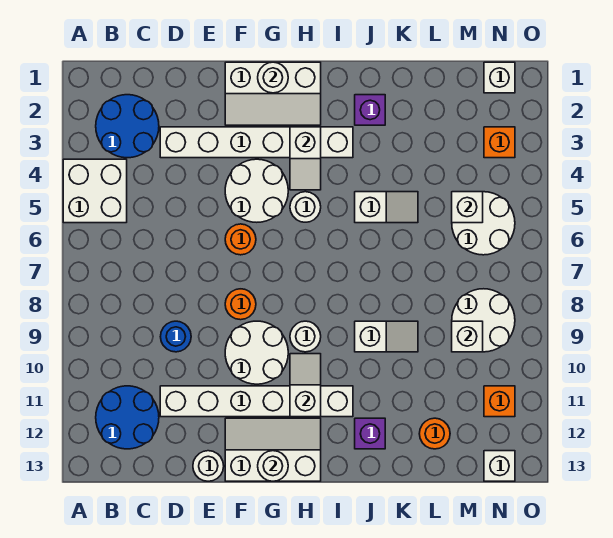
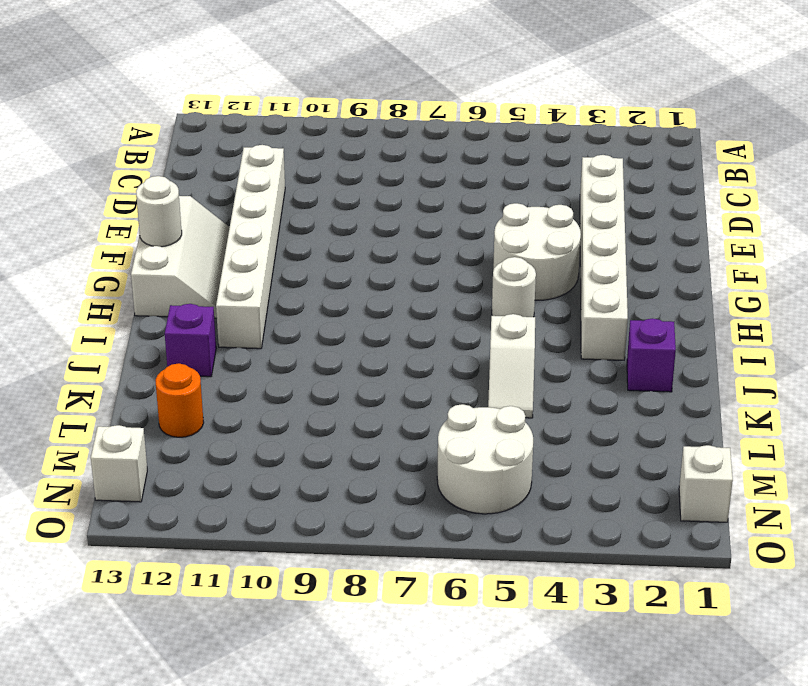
none -> white brick A4:B5 level 1
none -> blue round brick B2:C3 level 1
none -> blue round brick B11:C12 level 1
none -> blue round brick D9 level 1

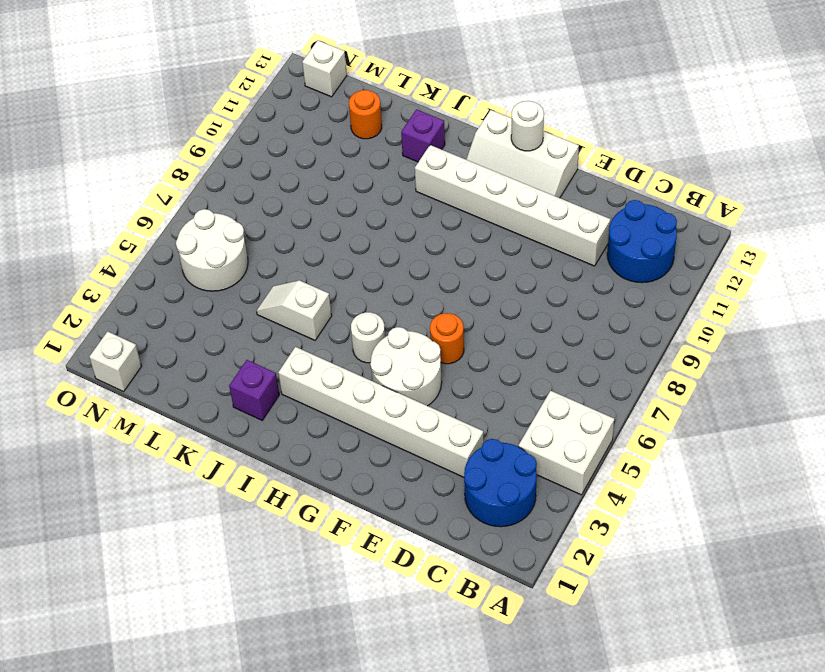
none -> blue round brick D9 level 1
none -> white round brick E13 level 1
none -> white slope F1:H2 level 1 top 1
none -> orange round brick F8 level 1

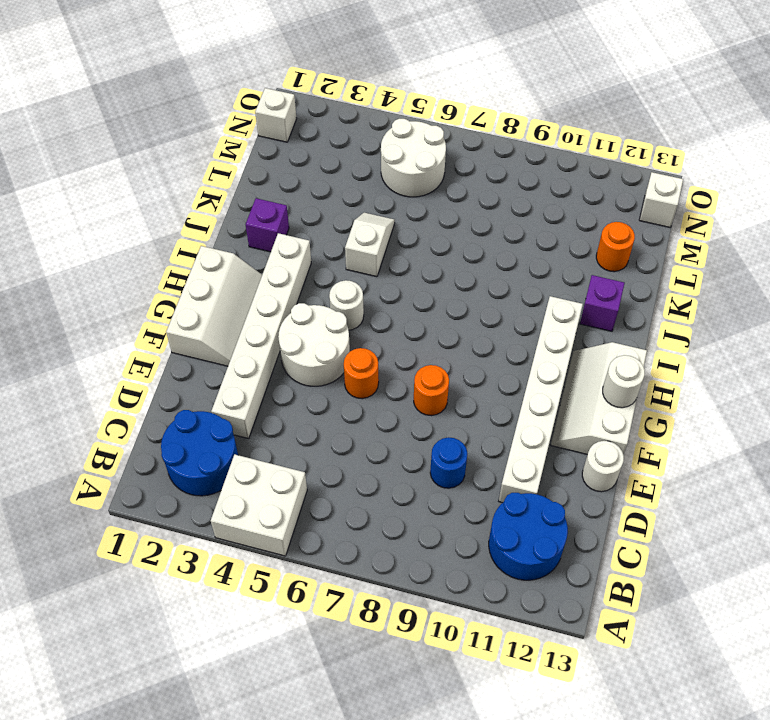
none -> white round brick F9:G10 level 1
none -> white round brick H9 level 1
none -> white slope J9:K9 level 1 top J
none -> white round brick M8:N9 level 1

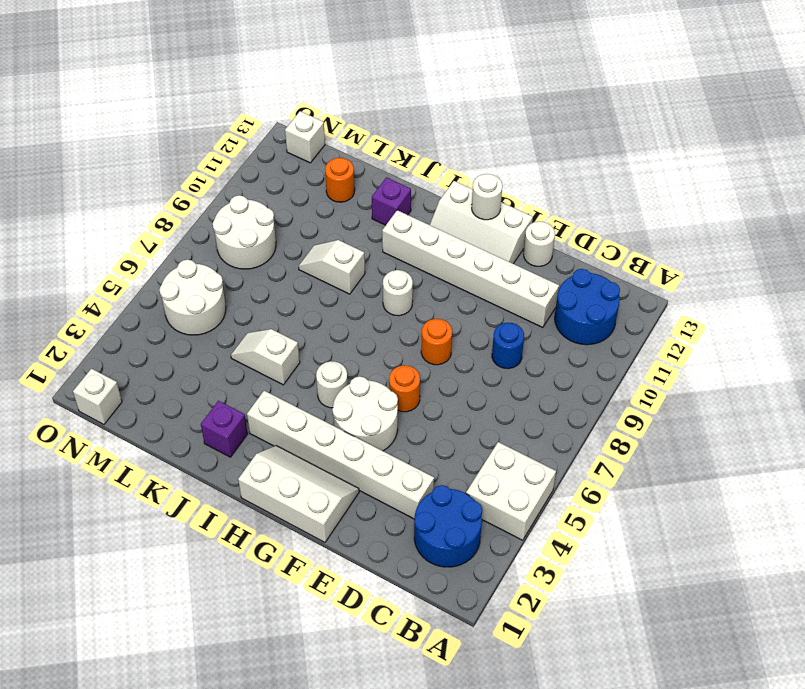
none -> white round brick F9:G10 level 1
none -> orange brick N3 level 1
none -> orange brick N11 level 1
none -> white round brick G1 level 2

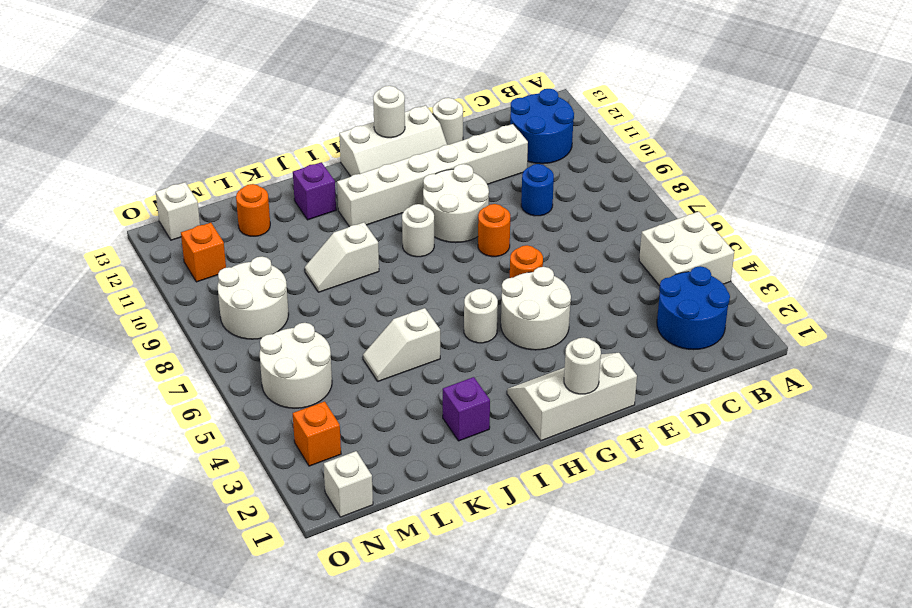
none -> white brick D3:I3 level 1
none -> white slope H3:H4 level 2 top 3
none -> white slope H10:H11 level 2 top 11
none -> white brick M5 level 2

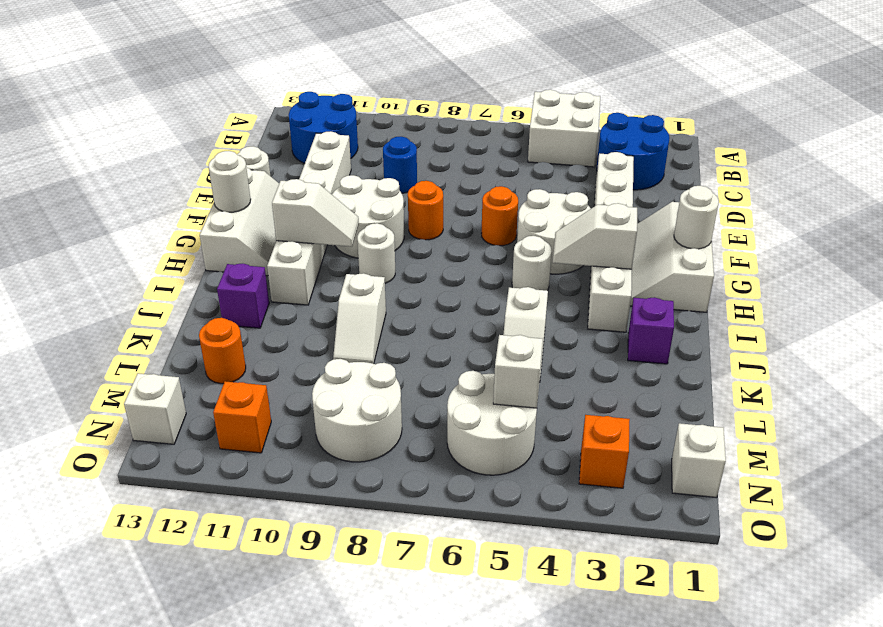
none -> white brick M9 level 2

